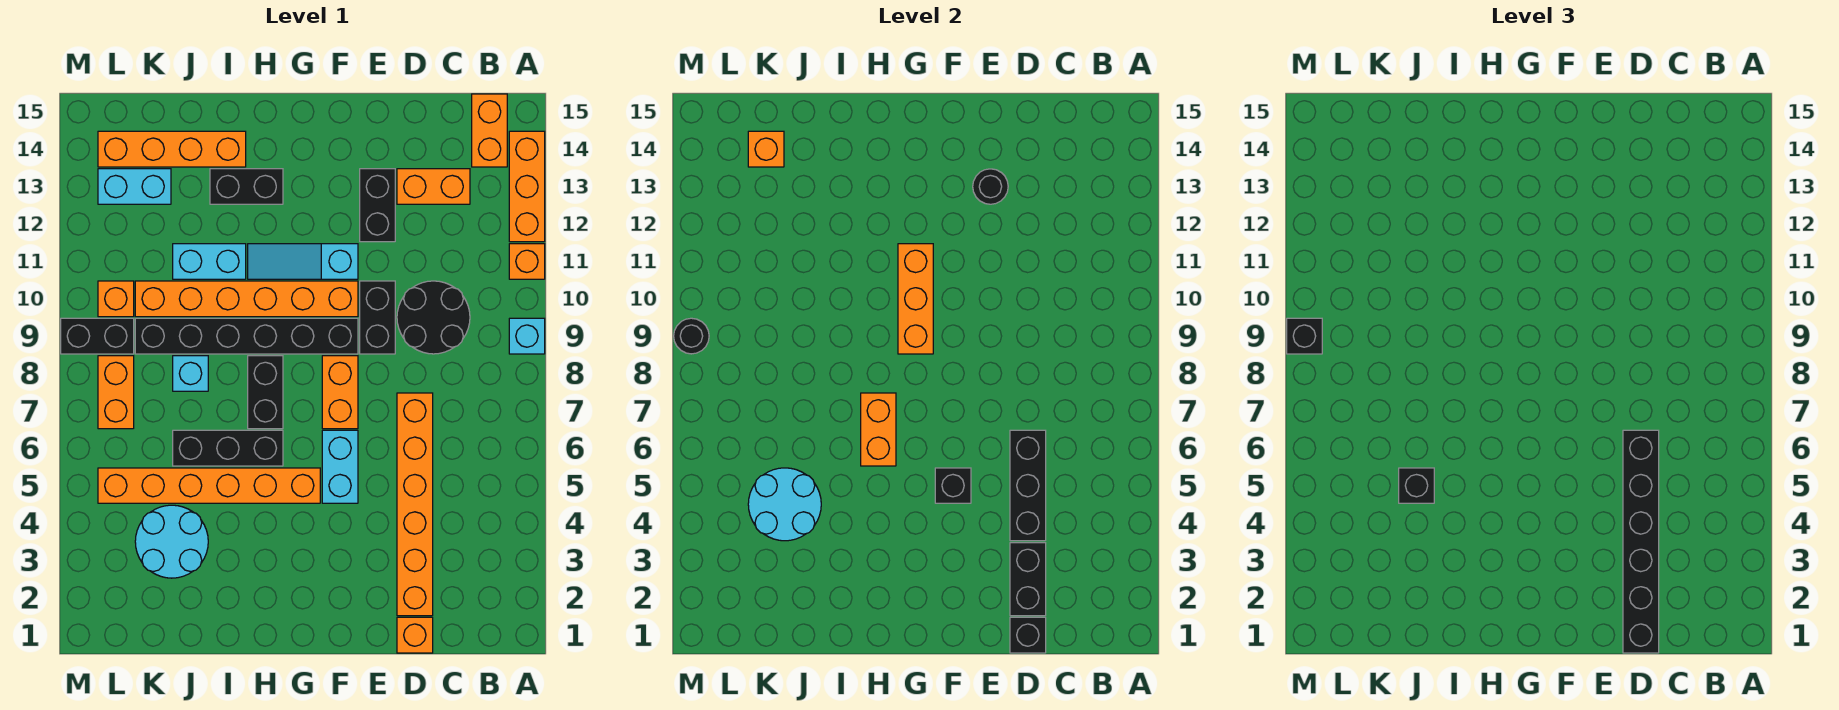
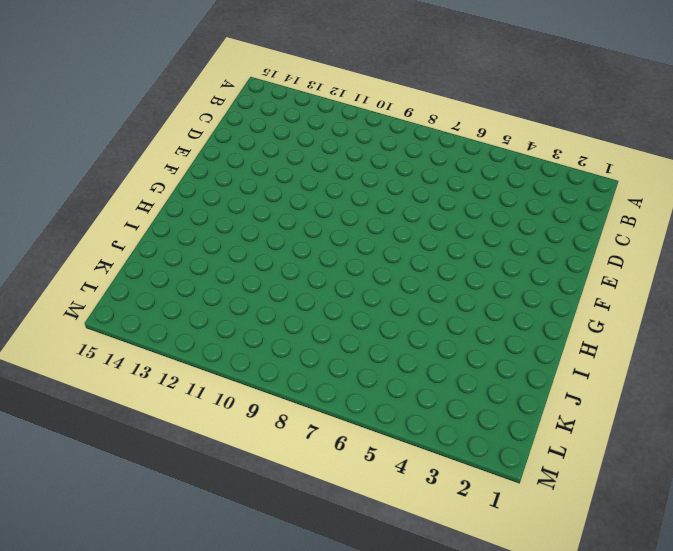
none -> cyan brick A9 level 1
none -> orange brick A11 level 1
none -> orange brick A12:A14 level 1
none -> orange brick B14:B15 level 1

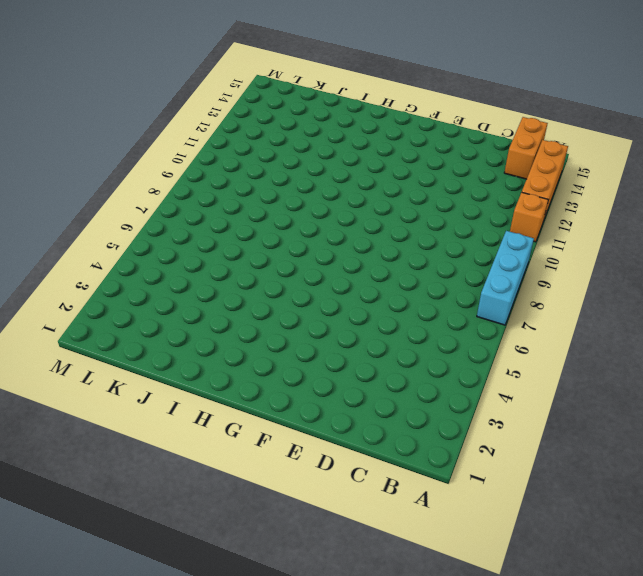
cyan brick A7:A9 level 1 -> cyan brick A9 level 1
none -> black round brick C9:D10 level 1
none -> orange brick C13:D13 level 1
none -> orange brick D1 level 1
none -> orange brick D2:D7 level 1

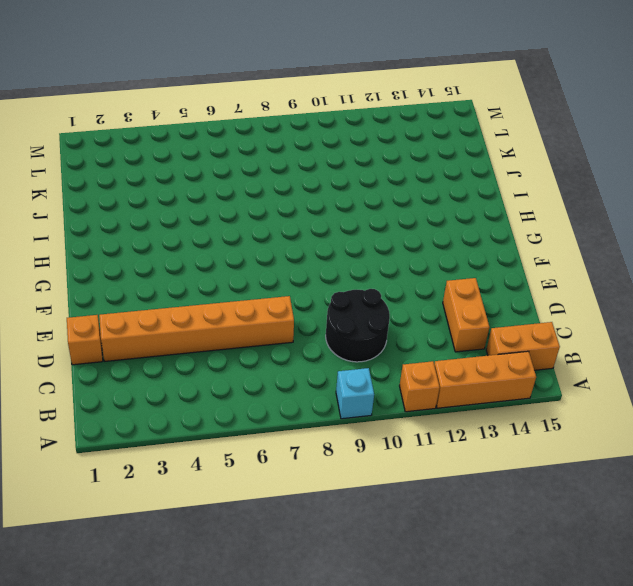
none -> black brick E9:E10 level 1
none -> black brick E12:E13 level 1
none -> cyan brick F5:F6 level 1
none -> orange brick F7:F8 level 1

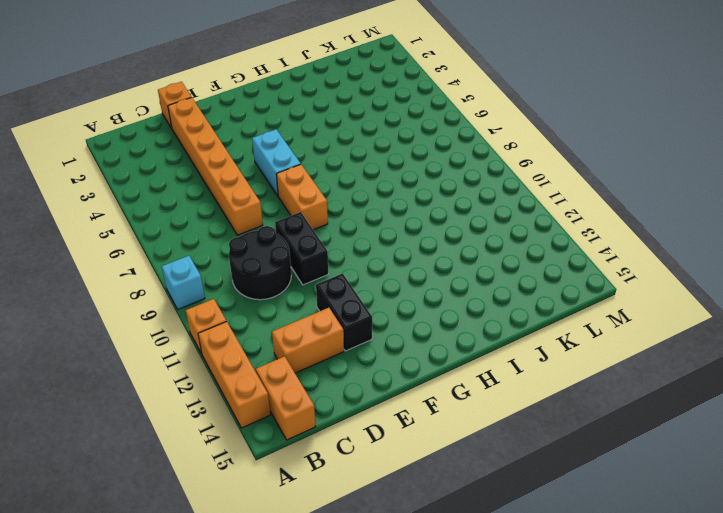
none -> black brick F9:K9 level 1
none -> orange brick F10:K10 level 1
none -> cyan slope F11:H11 level 1 top F
none -> orange brick G5:L5 level 1

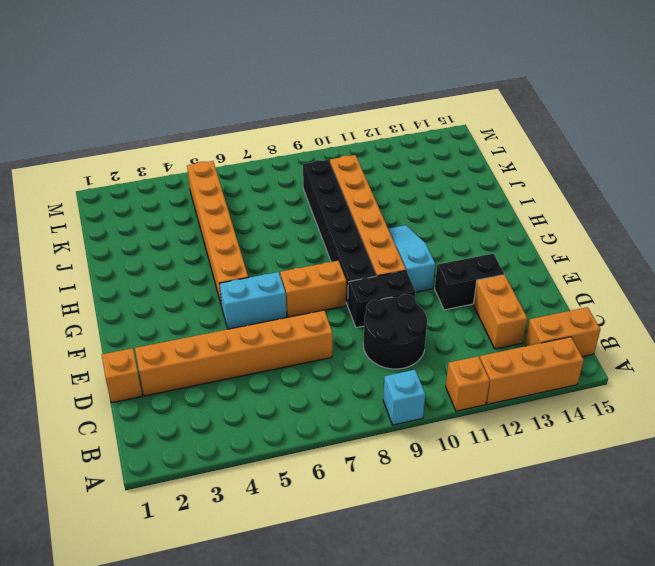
none -> black brick H6:J6 level 1
none -> black brick H7:H8 level 1
none -> black brick H13:I13 level 1
none -> cyan brick I11:J11 level 1

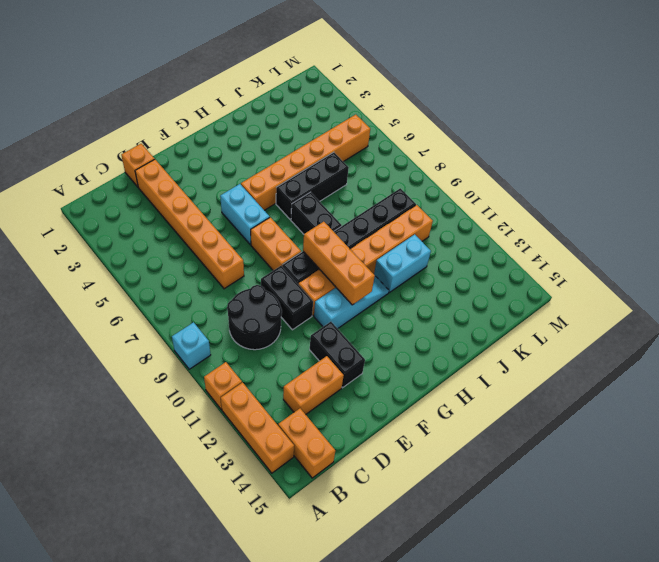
none -> black brick H13:I13 level 1
none -> orange brick I14:L14 level 1
none -> cyan round brick J3:K4 level 1
none -> cyan brick J8 level 1

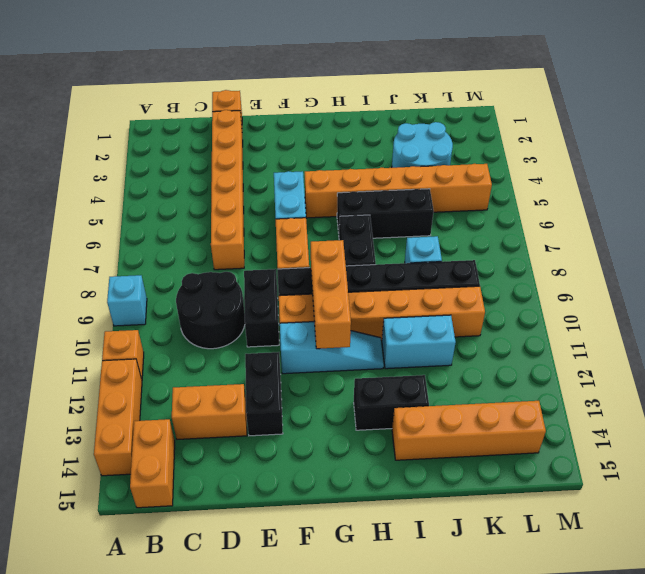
none -> cyan brick K13:L13 level 1
none -> orange brick L7:L8 level 1
none -> black brick L9:M9 level 1
none -> orange brick L10 level 1

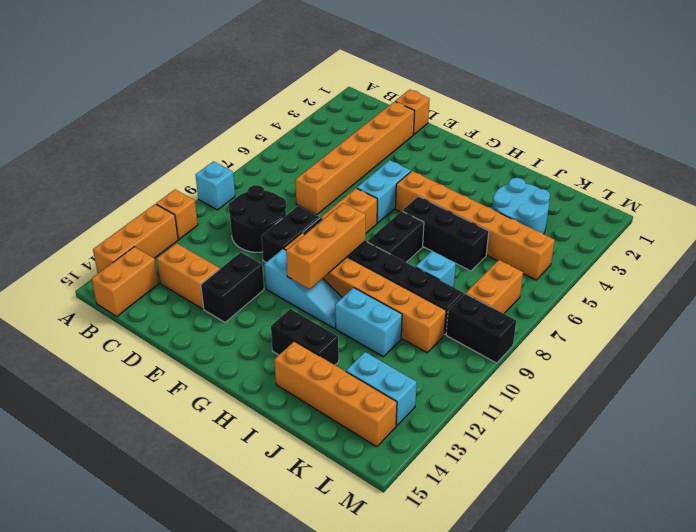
none -> orange brick L10 level 1
none -> black brick D1 level 2
none -> black brick D2:D3 level 2
none -> black brick D4:D6 level 2

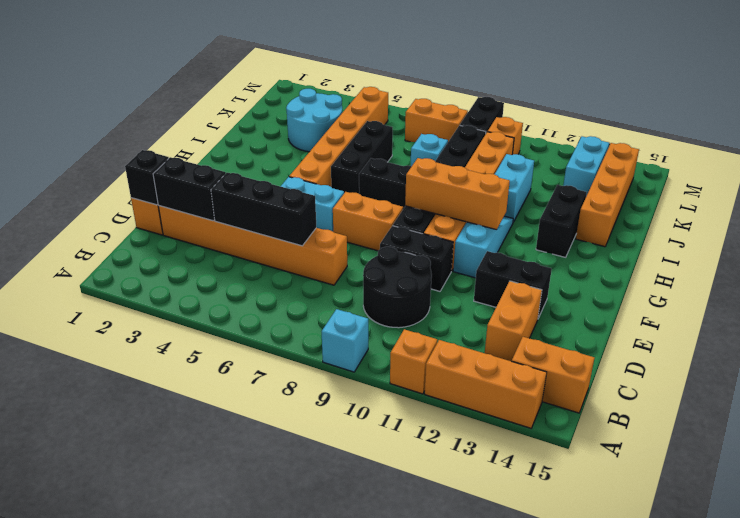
none -> black round brick E13 level 2
none -> black brick F5 level 2
none -> orange brick H6:H7 level 2
none -> cyan round brick J4:K5 level 2

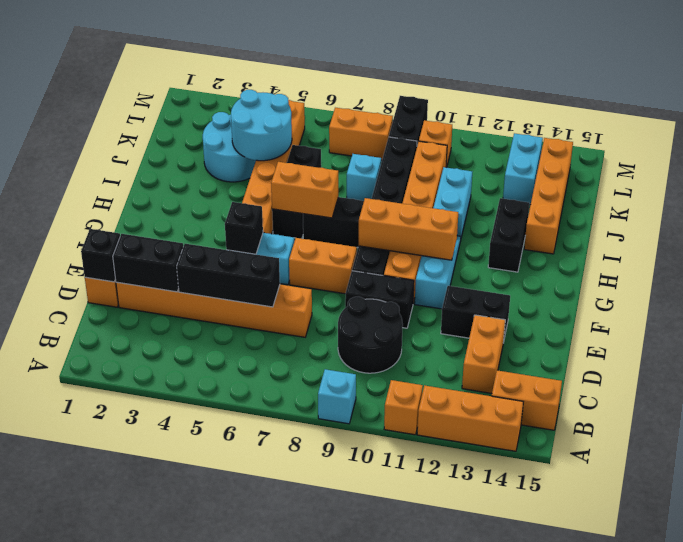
none -> black round brick E13 level 2
none -> orange brick K14 level 2
none -> black round brick M9 level 2
none -> black brick D1:D6 level 3

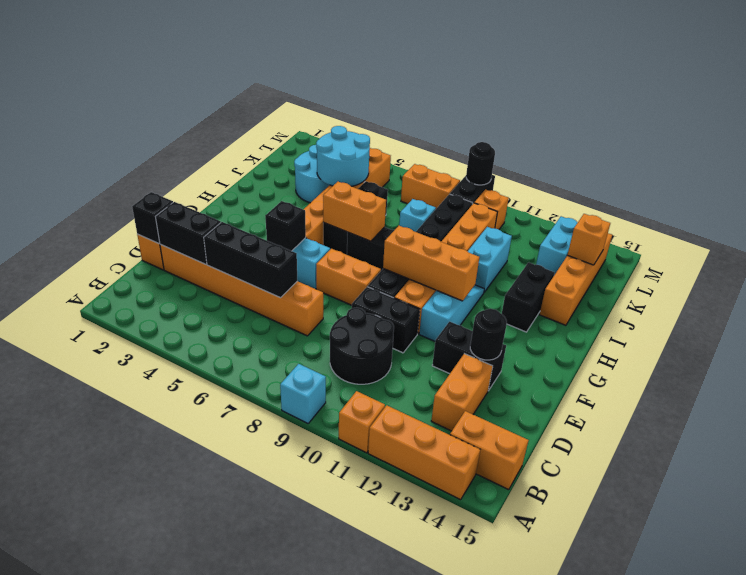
none -> black brick D1:D6 level 3
none -> black brick J5 level 3
none -> black brick M9 level 3

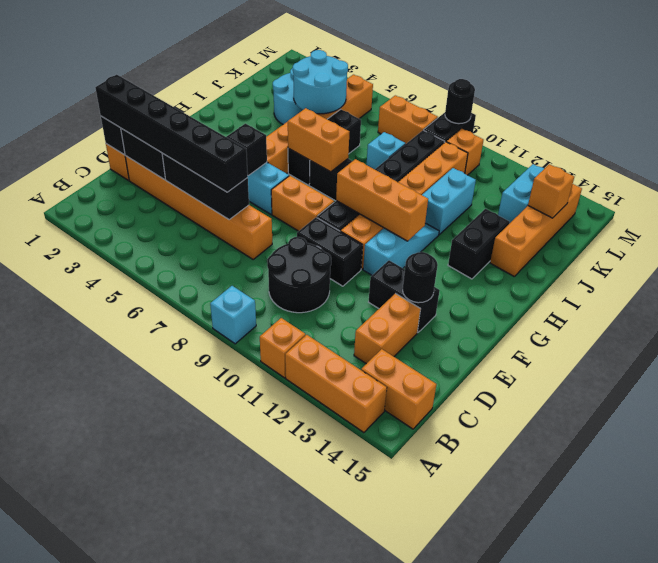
none -> black brick J5 level 3
none -> black brick M9 level 3

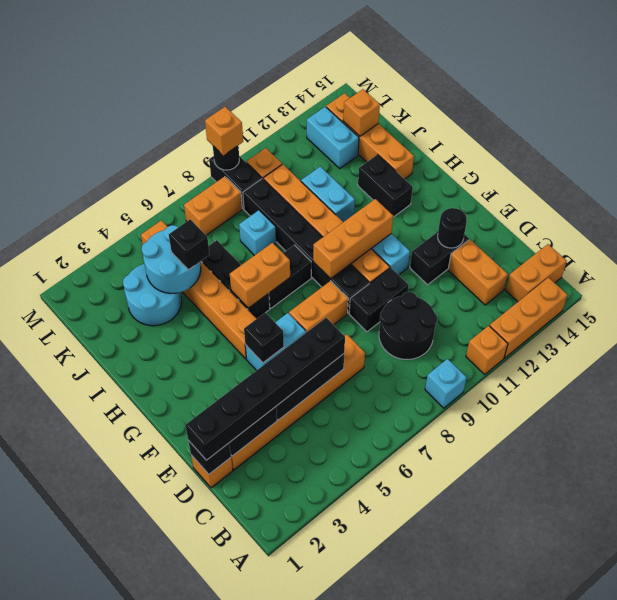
orange brick M9 level 3 -> black brick M9 level 3

